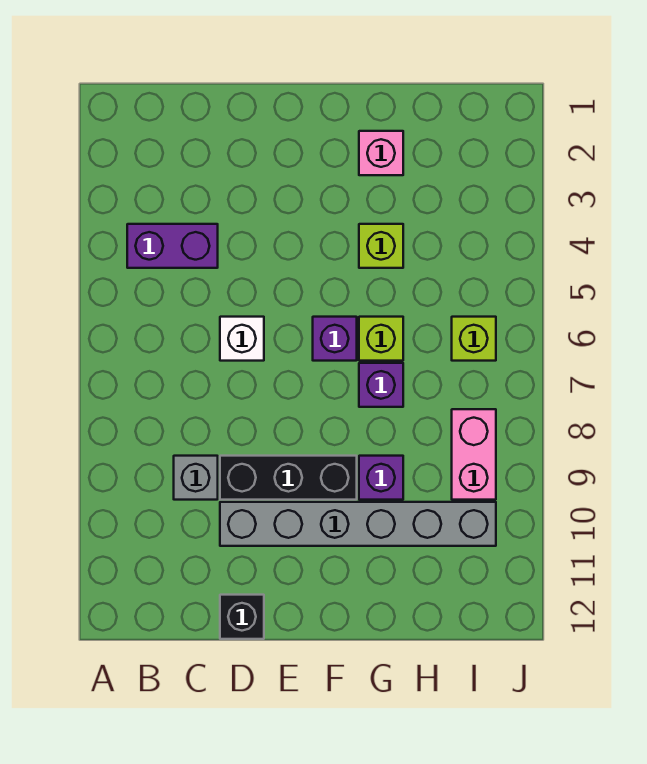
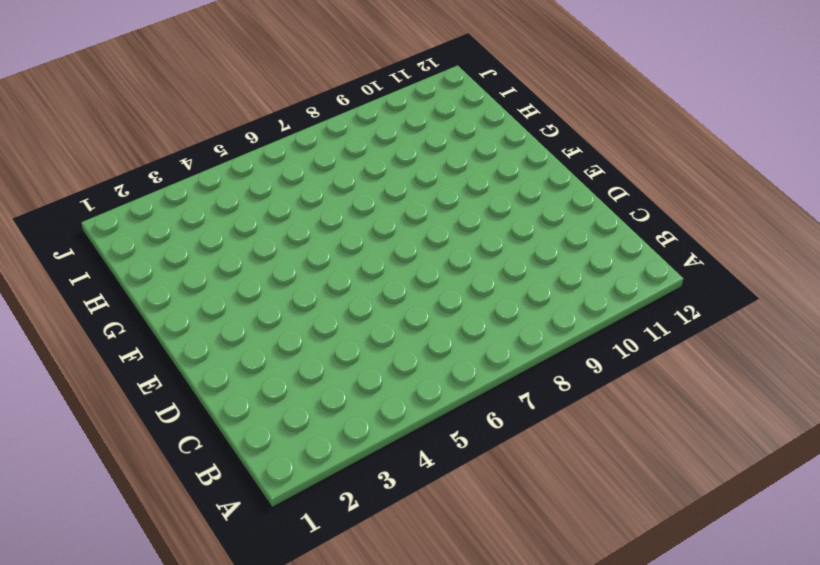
none -> purple brick B4:C4 level 1
none -> grey brick C9 level 1
none -> white brick D6 level 1

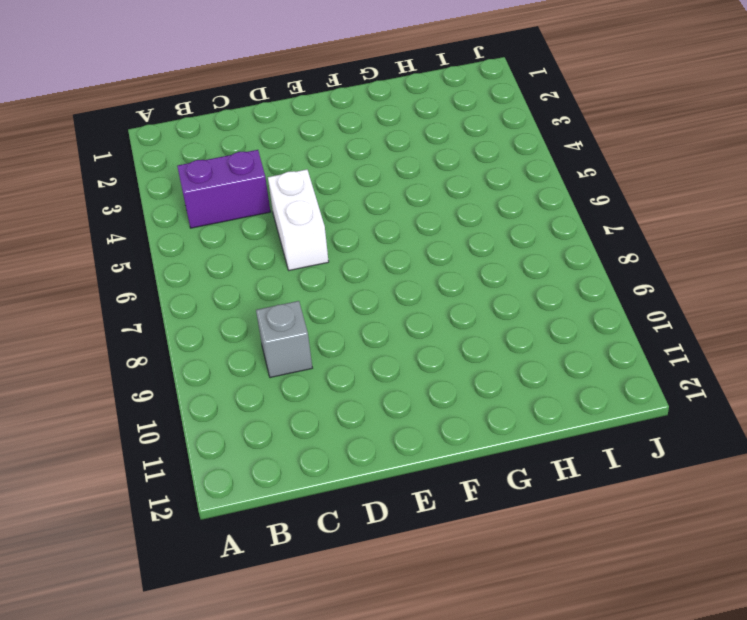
white brick D5:D6 level 1 -> white brick D6 level 1
none -> black brick D9:F9 level 1
none -> grey brick D10:I10 level 1
none -> black brick D12 level 1

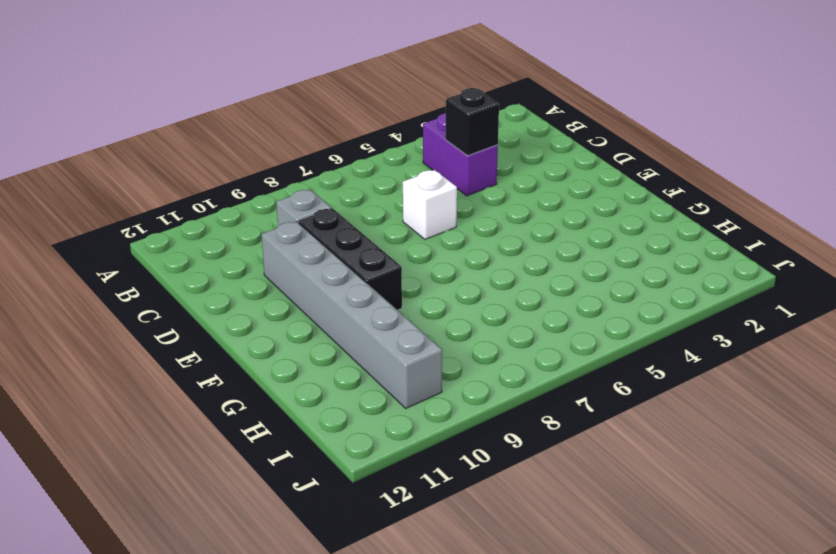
black brick C4 level 2 -> black brick D12 level 1
none -> purple brick F6 level 1
none -> pink brick G2 level 1
none -> lime brick G4 level 1

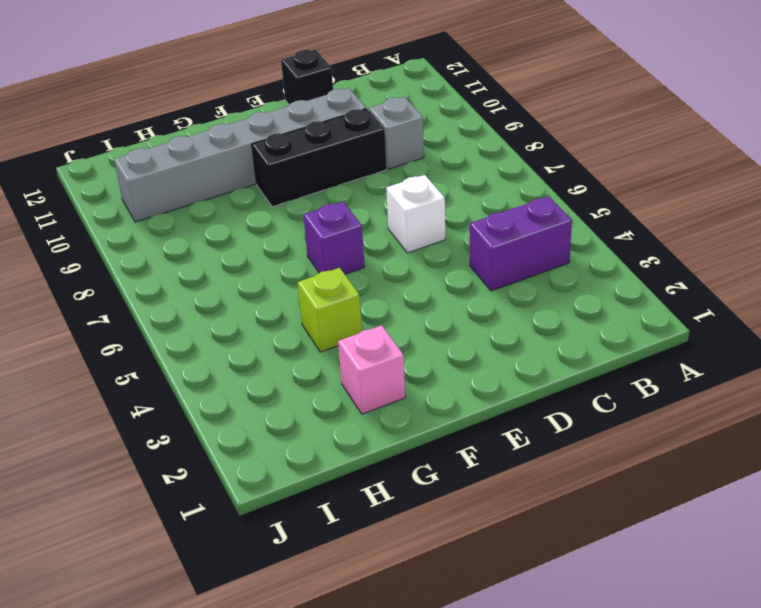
none -> lime brick G6 level 1
none -> purple brick G7 level 1
none -> purple brick G9 level 1

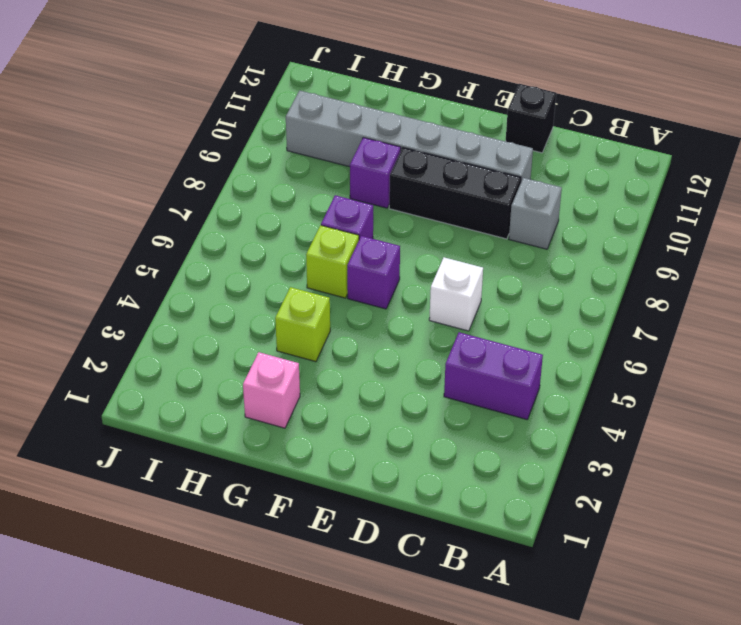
none -> lime brick I6 level 1
none -> pink brick I8:I9 level 1

